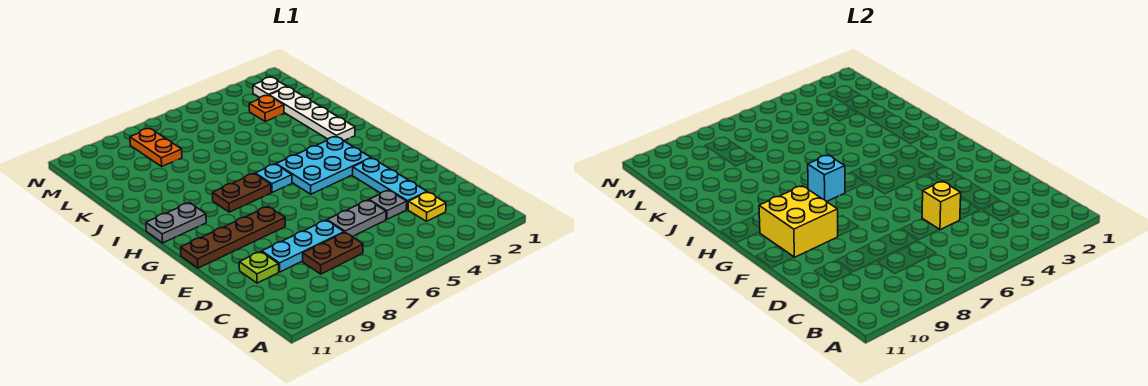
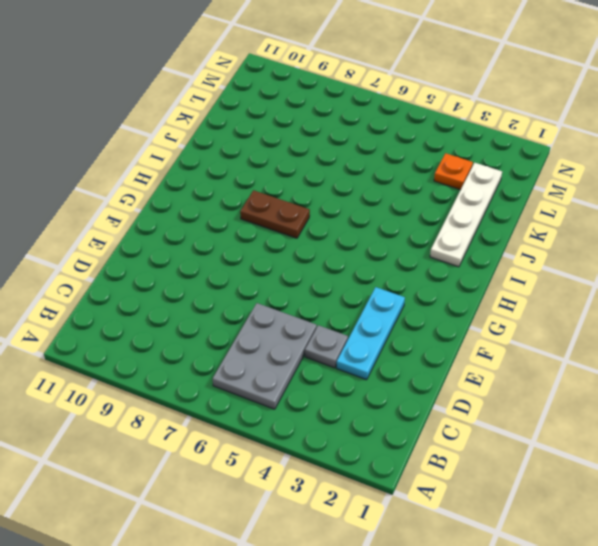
grey plate B5:D6 level 1 -> grey plate D5:D6 level 1
none -> yellow plate C3 level 1
none -> brown plate C7:C8 level 1
none -> cyan plate D7:D9 level 1

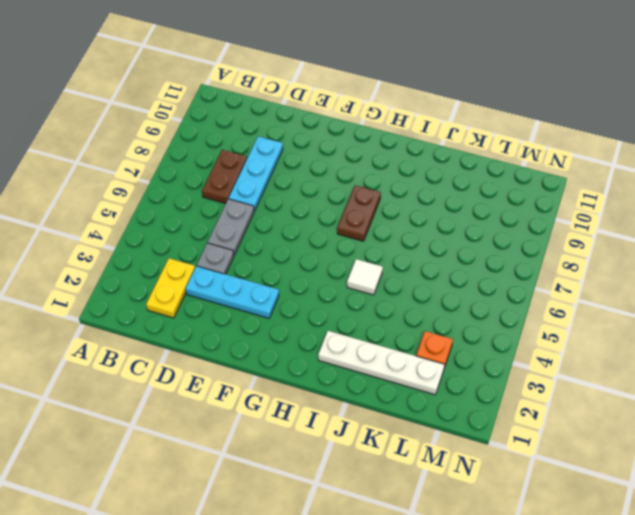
yellow plate C2:C3 level 1 -> yellow plate C3 level 1
white tile I5 level 1 -> none
none -> lime plate D10 level 1
none -> brown plate F8:F11 level 1
none -> cyan plate G3:H5 level 1

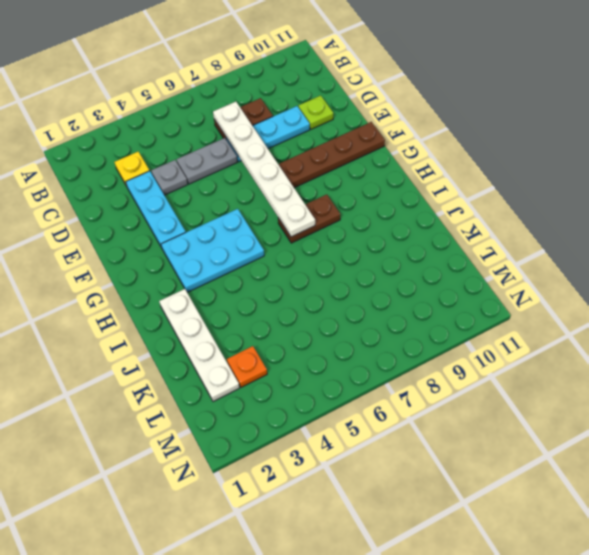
white plate C7:H7 level 2 -> cyan brick H7 level 2
none -> cyan plate H6 level 1
none -> grey plate H10:H11 level 1
none -> orange plate L8:M8 level 1

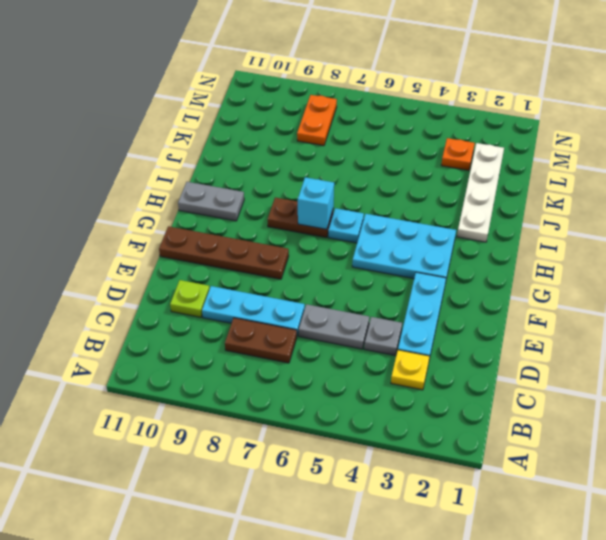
none -> white plate M2 level 1
none -> yellow brick D5 level 2
none -> yellow brick F9:G10 level 2

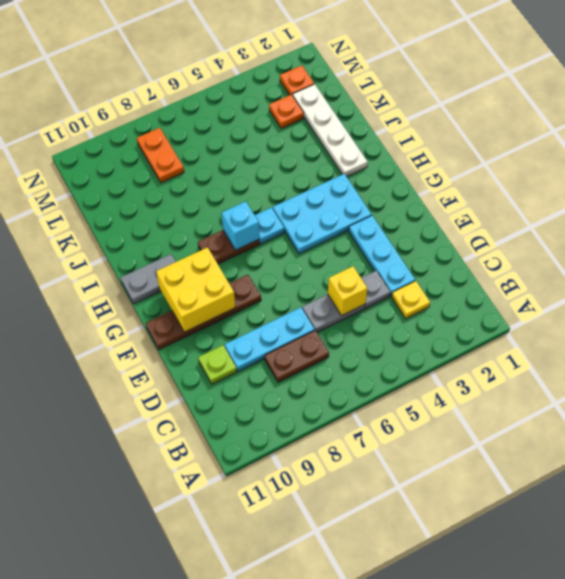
orange plate M2 level 1 -> white plate M2 level 1

